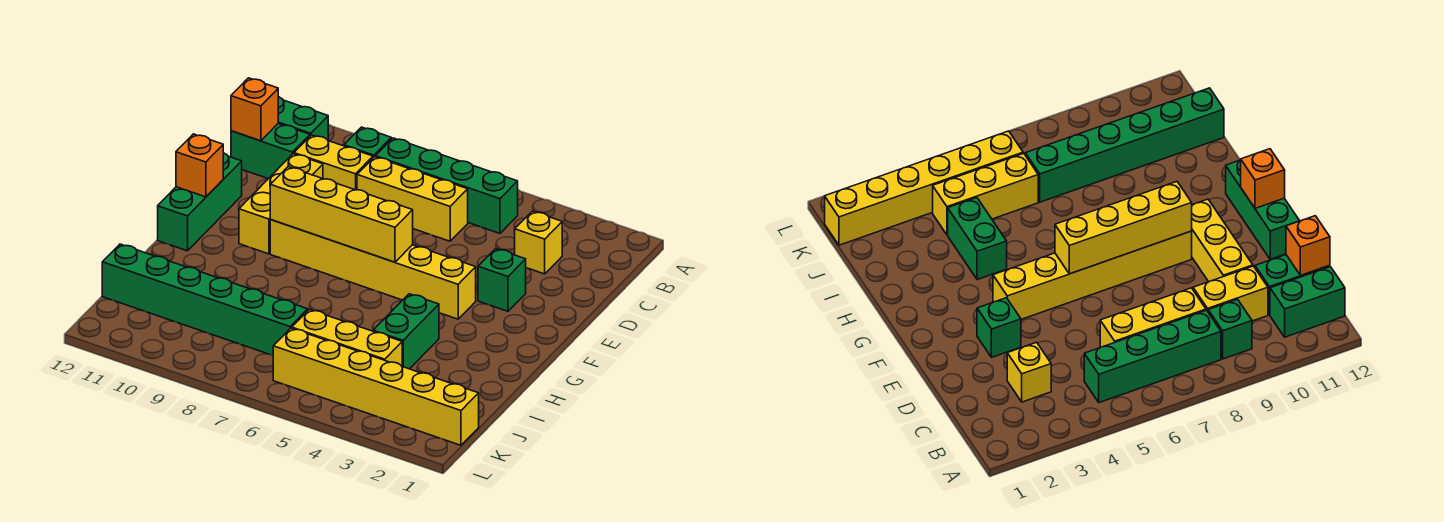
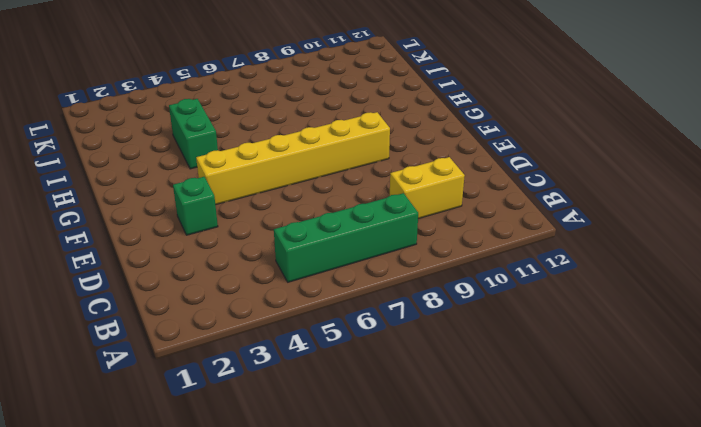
none -> green brick B9 level 1
none -> green brick B11:B12 level 1
none -> yellow brick C3 level 1

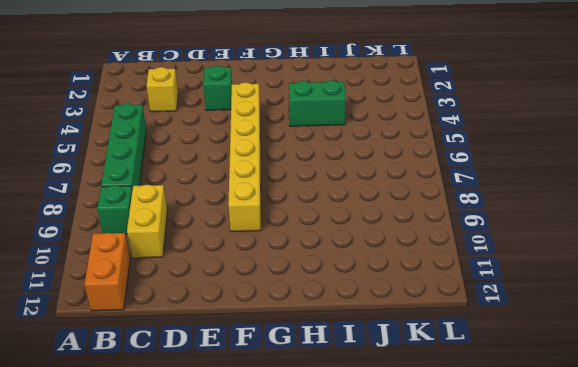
orange brick B11:B12 level 1 -> green brick B11:B12 level 1
none -> yellow brick C6:C8 level 1
none -> green brick C11:C12 level 1
none -> yellow brick D10:F10 level 1

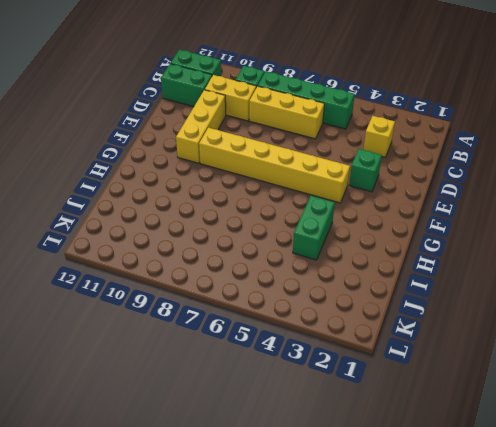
none -> green brick E12:G12 level 1
none -> yellow brick J4:J6 level 1
none -> green brick J7:J12 level 1

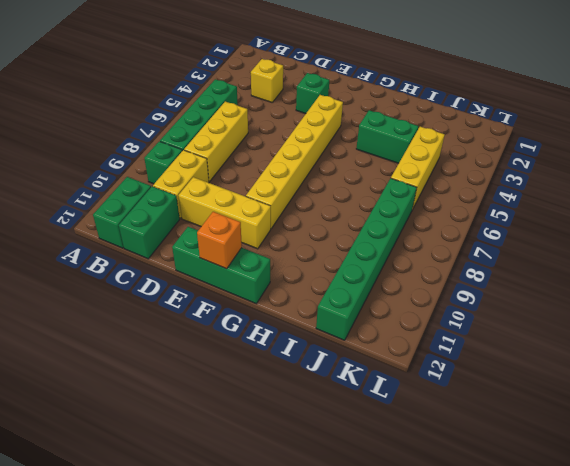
none -> yellow brick K1:K6 level 1
none -> orange brick C12 level 2
none -> yellow brick F6:F9 level 2

